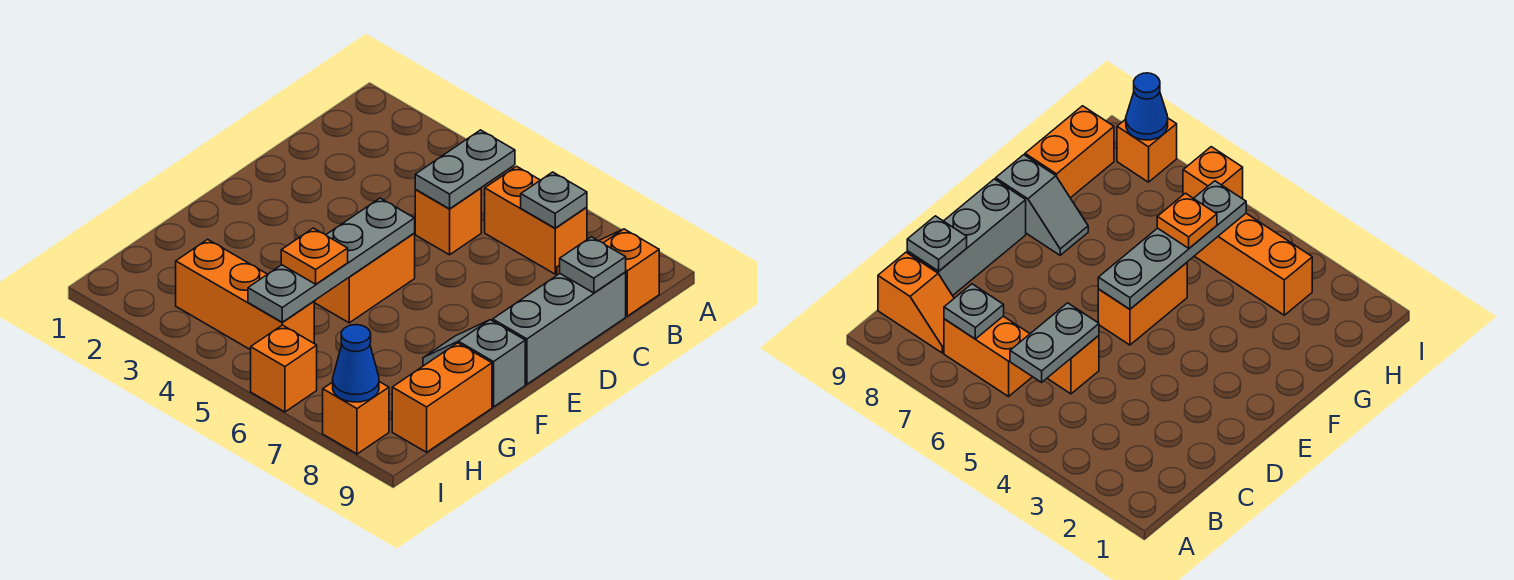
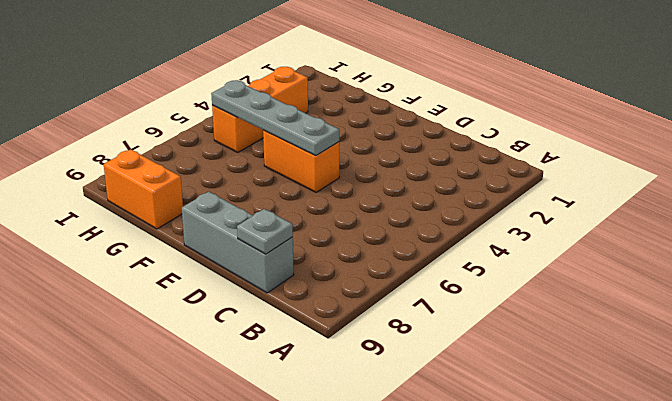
none -> orange brick B6:B7 level 1
none -> orange slope B8:B9 level 1 top 9
none -> orange brick C5 level 1

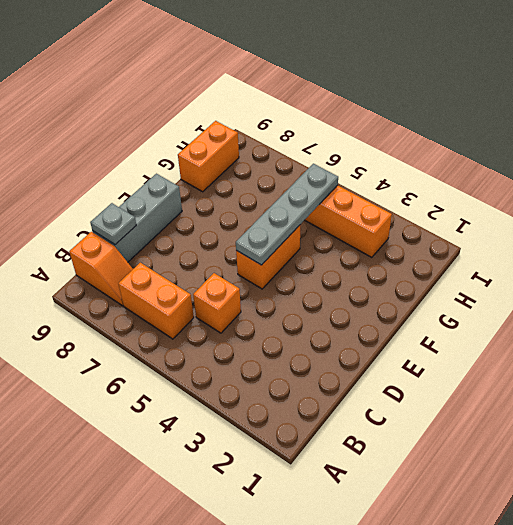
none -> grey slope F8:F9 level 1 top 9
none -> orange brick I6 level 1
none -> orange brick I8 level 1

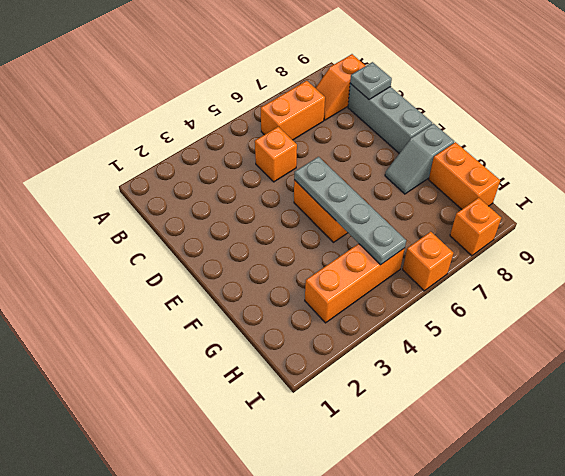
none -> grey plate B5:C5 level 2
none -> grey plate B7 level 2
none -> blue cone I8 level 2

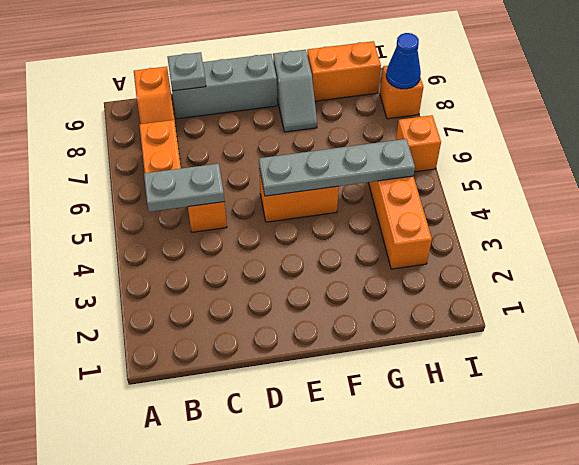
none -> grey plate B7 level 2
none -> orange plate G5 level 3

